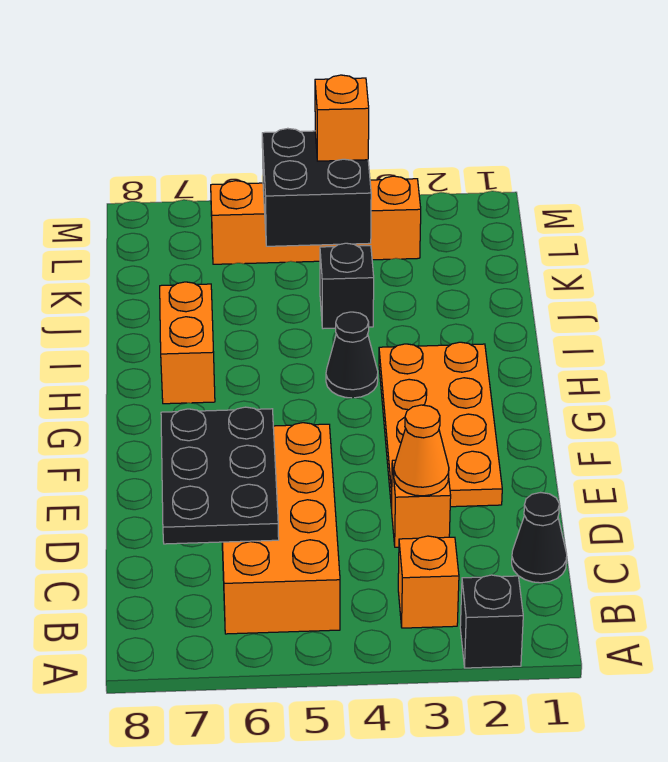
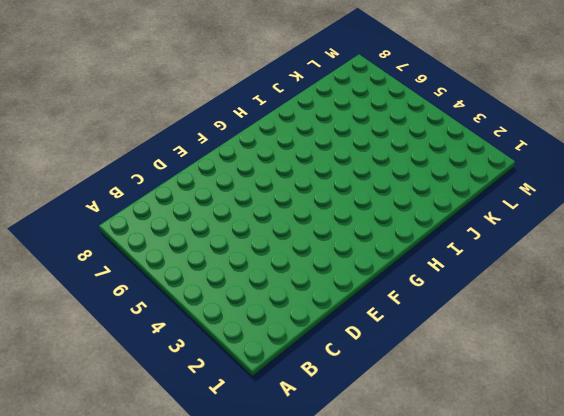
none -> black brick A2 level 1
none -> orange brick B3 level 1
none -> orange brick B5:E6 level 1

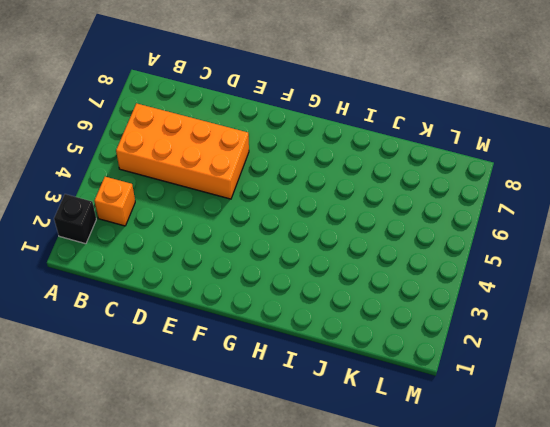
none -> black cone C1 level 1
none -> orange brick D3 level 1
none -> orange plate E2:H3 level 1

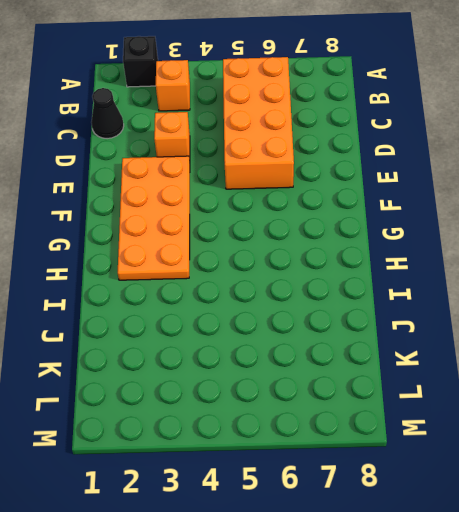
none -> black cone H4 level 1
none -> orange brick H7:I7 level 1
none -> black brick J4 level 1

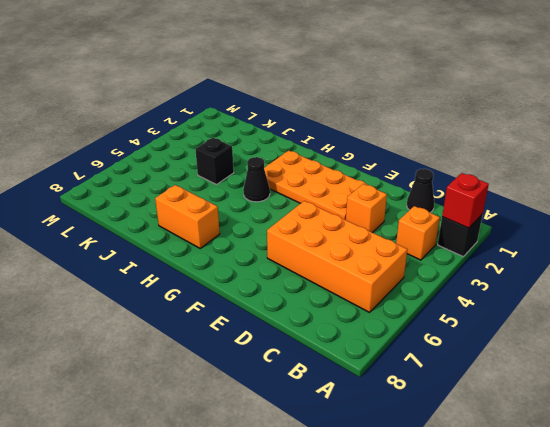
red brick A2 level 2 -> none
none -> orange brick L3:L6 level 1
none -> black plate C6:E7 level 2
none -> orange cone D3 level 2

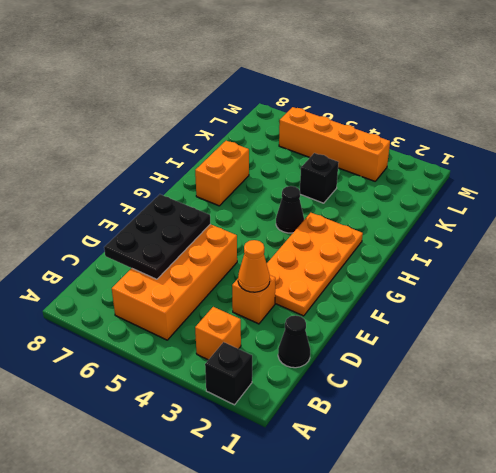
none -> black brick K4:L5 level 2
none -> orange brick L4 level 3

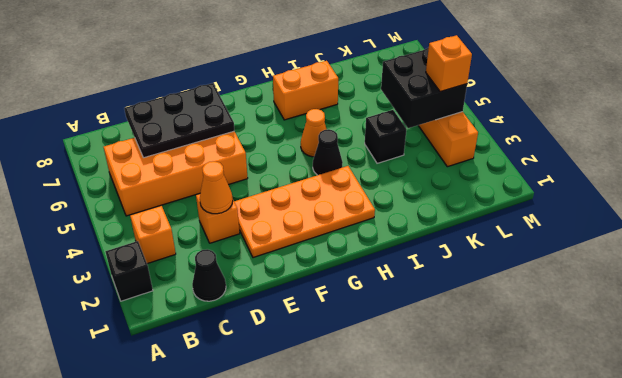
orange cone H5 level 1 -> none

